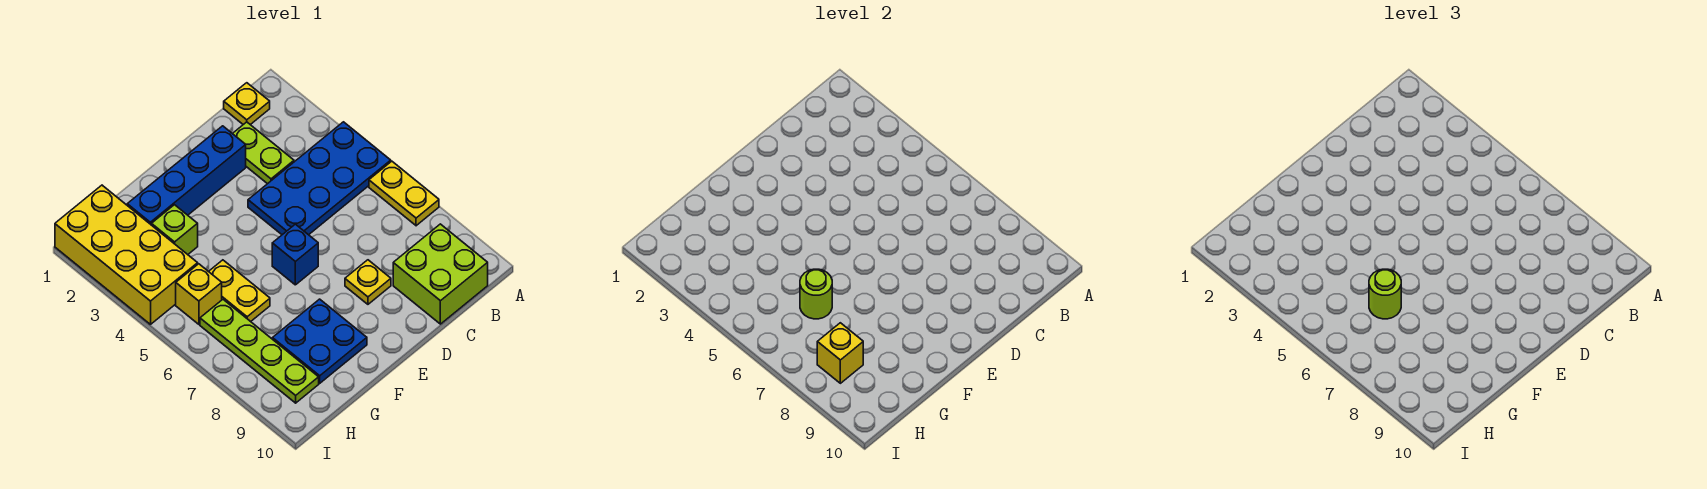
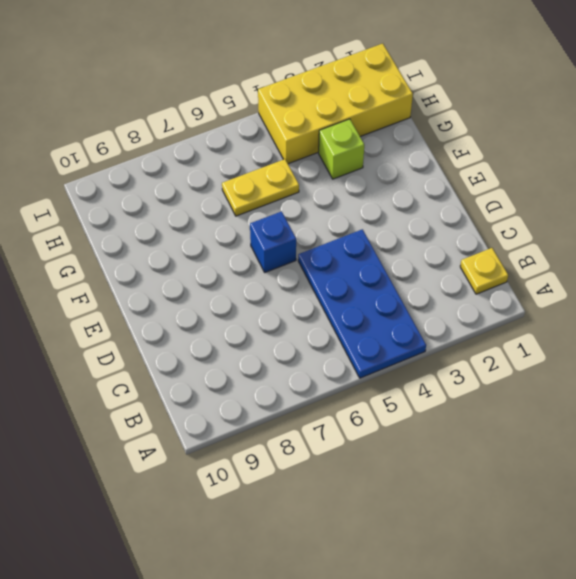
none -> yellow plate A6:A7 level 1
none -> lime brick B9:C10 level 1
none -> lime plate C2:C3 level 1

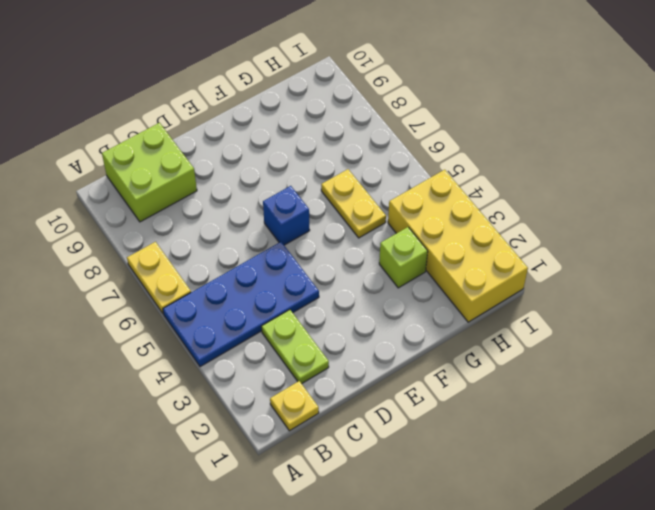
none -> blue brick D2:G2 level 1
none -> yellow plate D8 level 1
none -> blue plate F8:G9 level 1

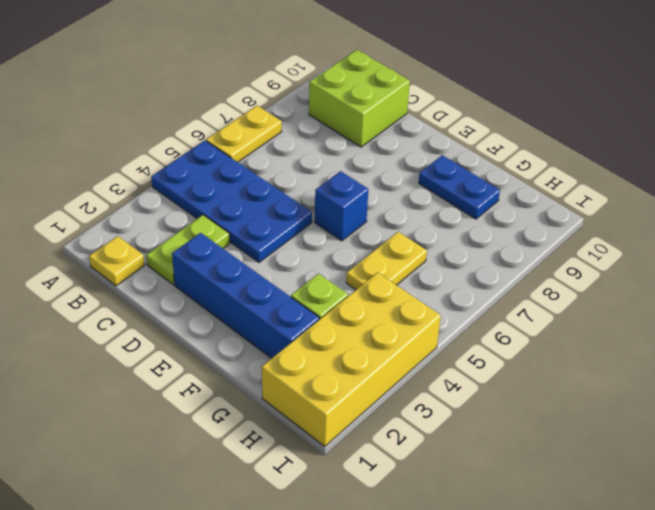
blue plate F9:G9 level 1 -> blue plate F8:G9 level 1
none -> yellow plate D8 level 1
none -> yellow brick H5 level 1
none -> lime plate H6:H9 level 1

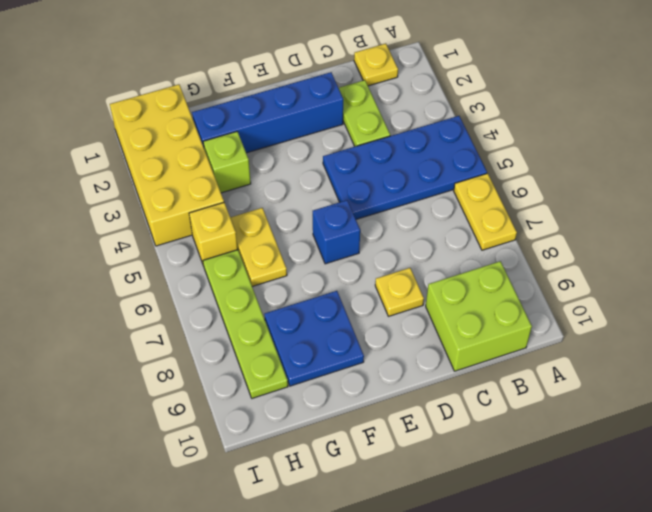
none -> lime round brick G6 level 2
none -> yellow brick H8 level 2
none -> lime round brick G6 level 3

